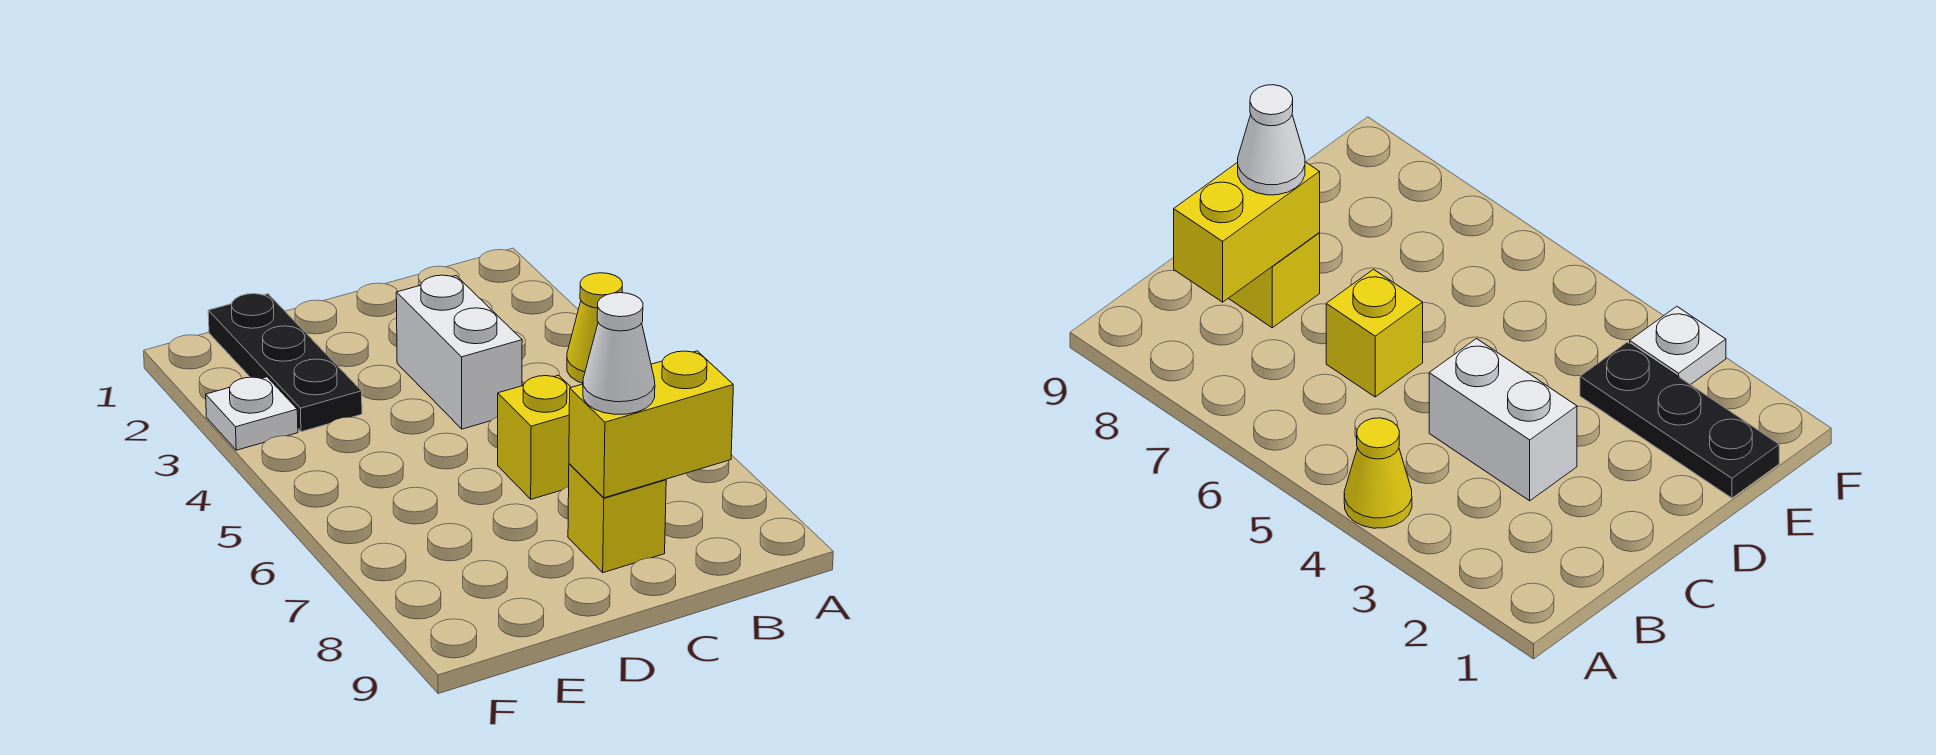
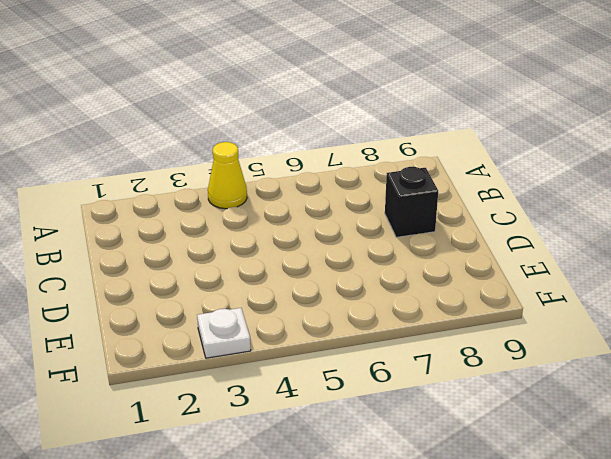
black brick C8 level 1 -> yellow brick C8 level 1
none -> white brick C3:C4 level 1
none -> yellow brick C6 level 1

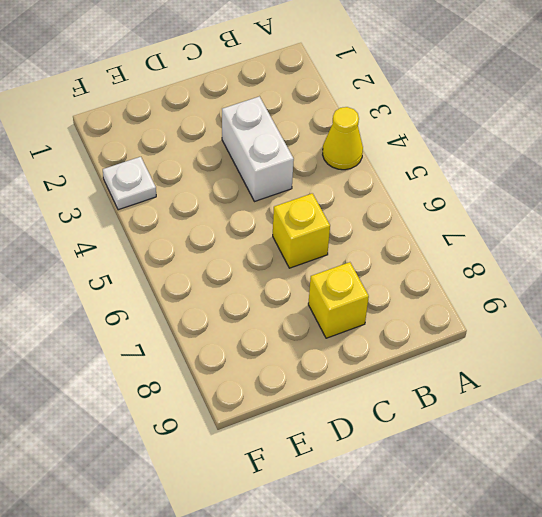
none -> black plate E1:E3 level 1
none -> yellow brick B8:C8 level 2

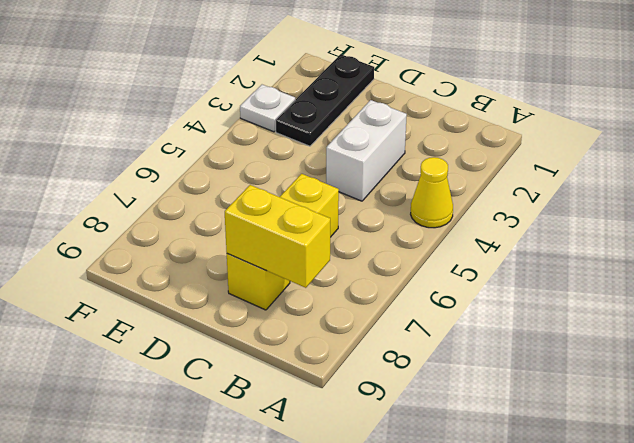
none -> white cone C8 level 3

